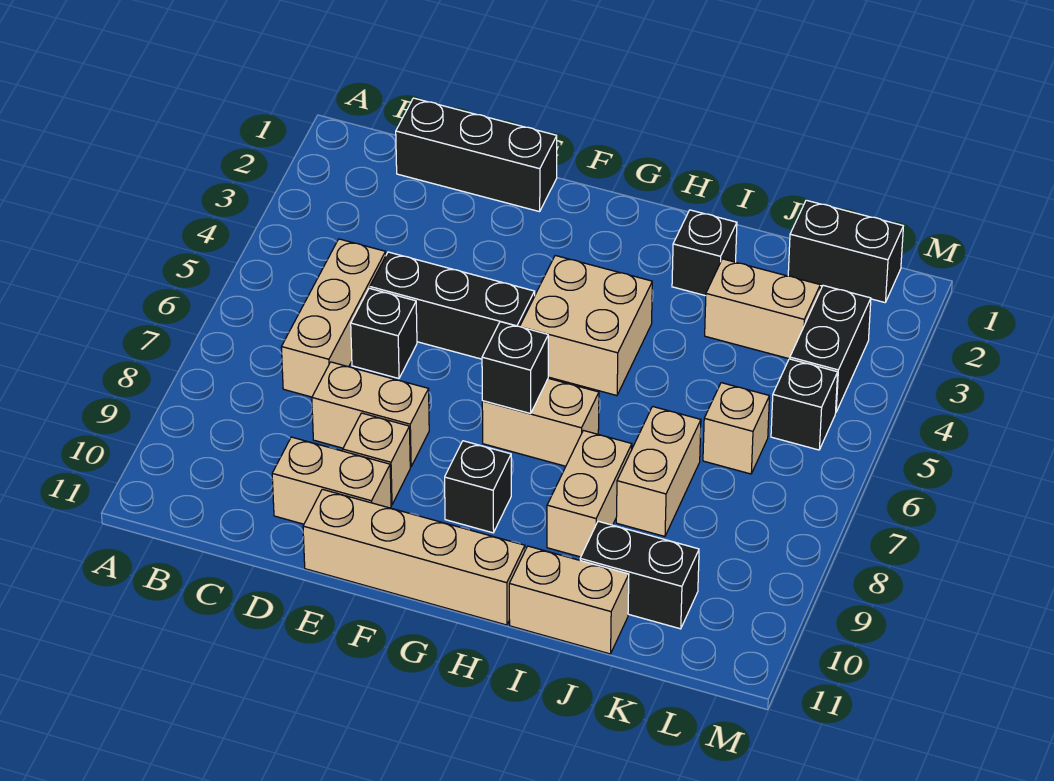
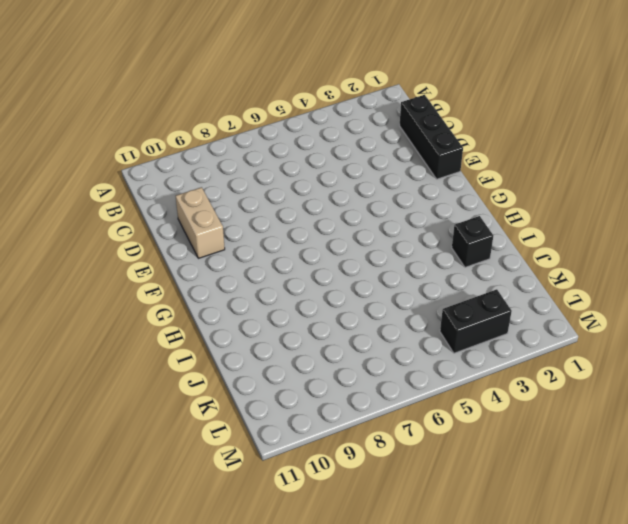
none -> tan brick C5:C7 level 1
none -> black brick D5:F5 level 1
none -> black brick D6 level 1

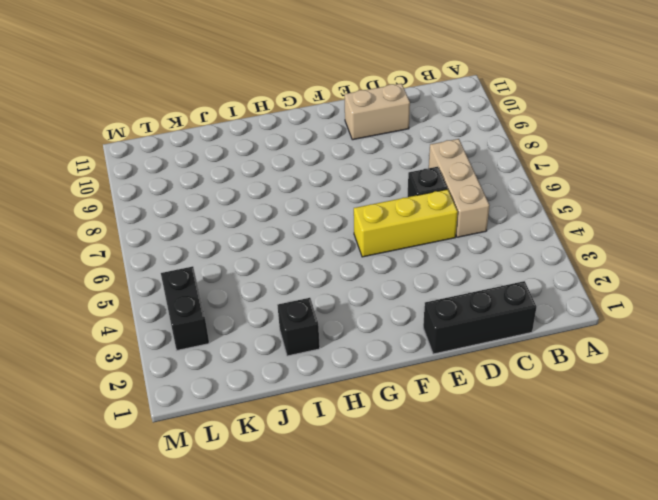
yellow brick D5:F5 level 1 -> black brick D5:F5 level 1
none -> tan brick D8:E8 level 1
none -> tan brick E9 level 1
none -> tan brick E11:H11 level 1

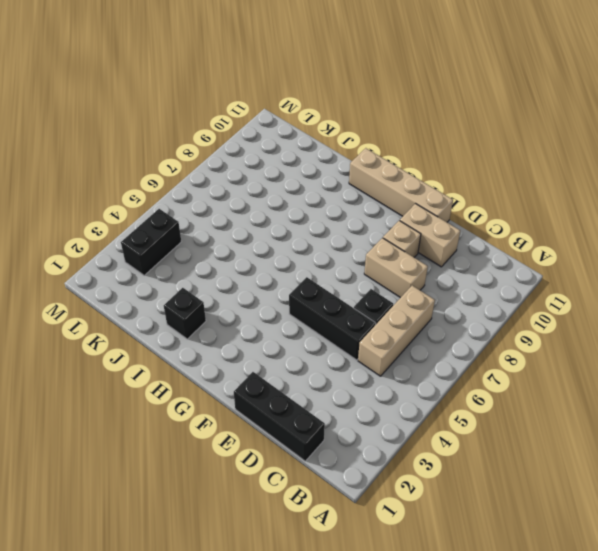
none -> tan brick G4:H5 level 1
none -> tan brick G7:H7 level 1
none -> black brick G9 level 1

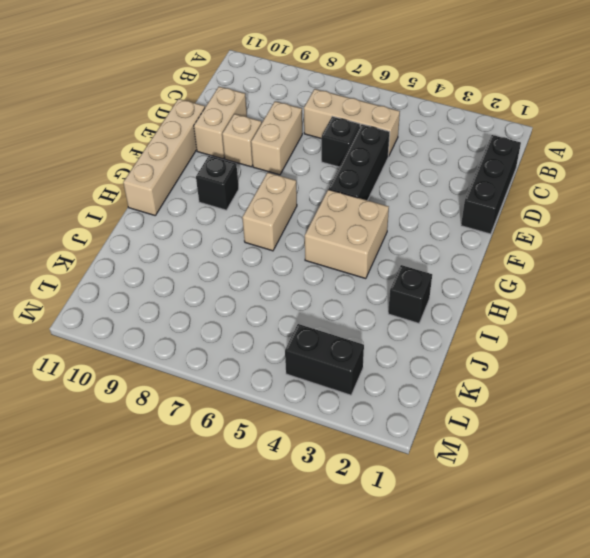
none -> tan brick I8:I9 level 1
none -> tan brick I11:J11 level 1
none -> tan brick J3:K3 level 1

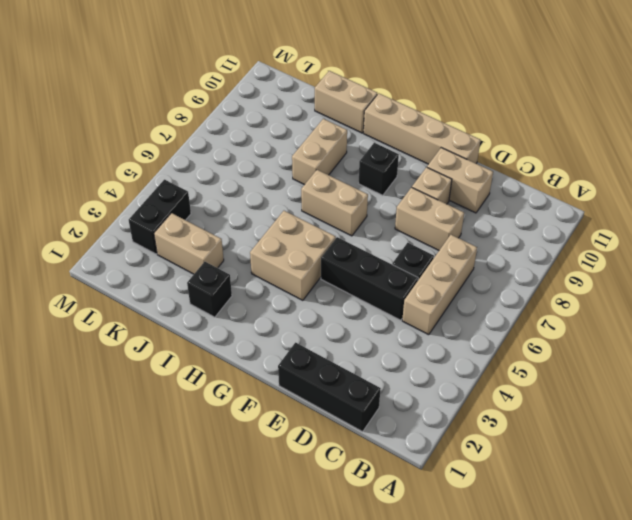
none -> tan brick J7:J8 level 1
none -> black brick J10:K10 level 1
none -> black brick K1:L1 level 1

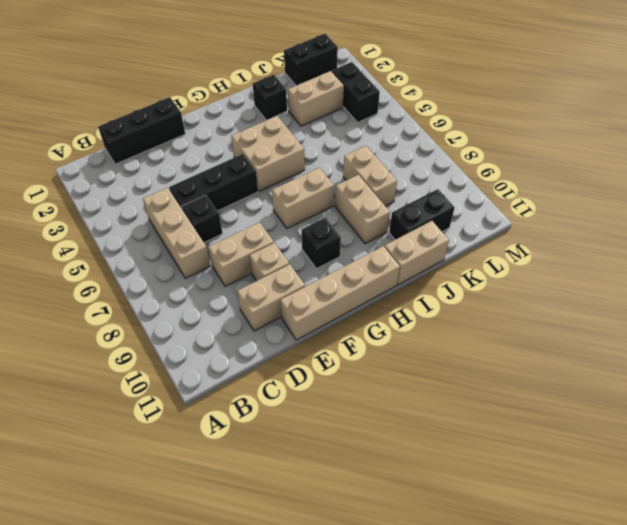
none -> tan brick K6 level 1
none -> black brick L5 level 1
none -> black brick G7 level 2

